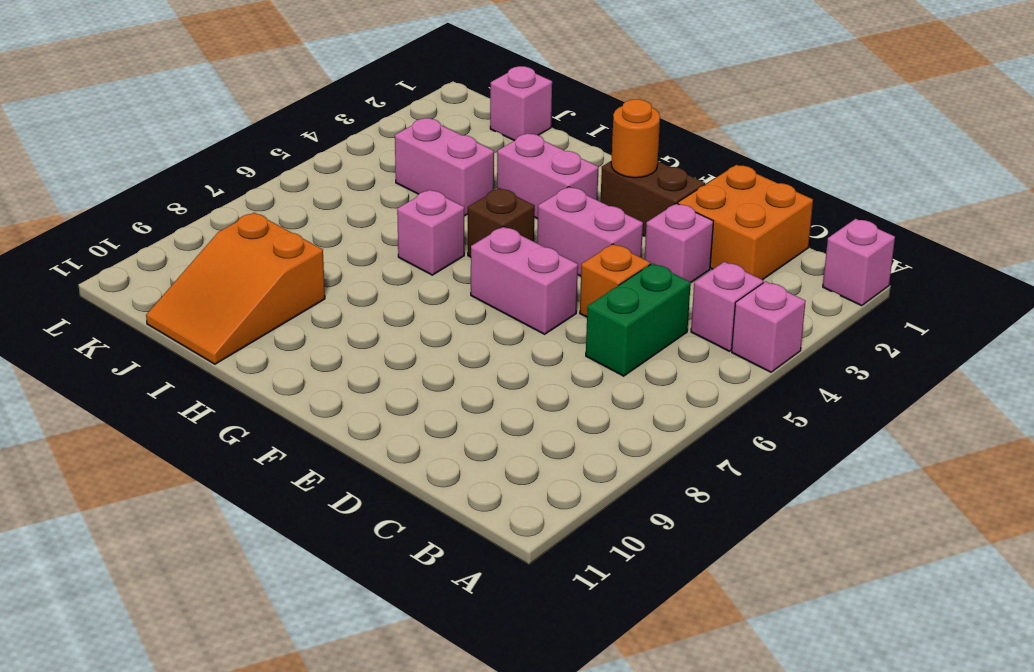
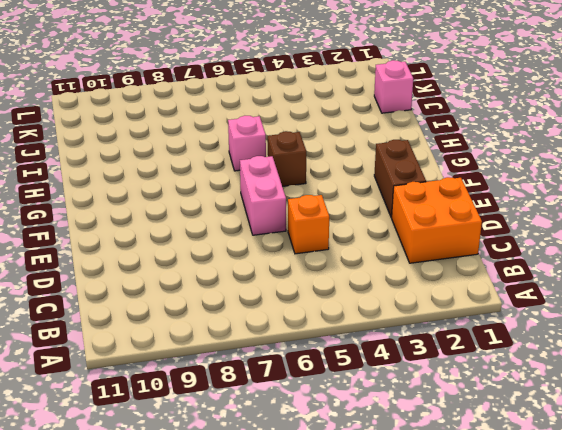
none -> pink brick A1 level 1
none -> pink brick A4 level 1
none -> pink brick B4 level 1

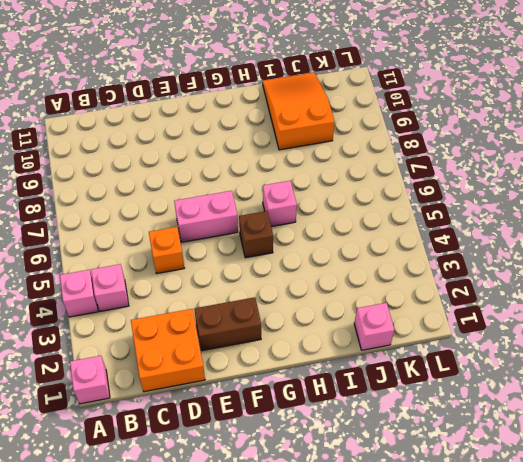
none -> green brick C5:C6 level 1
none -> pink brick D3 level 1
none -> pink brick E4:F4 level 1

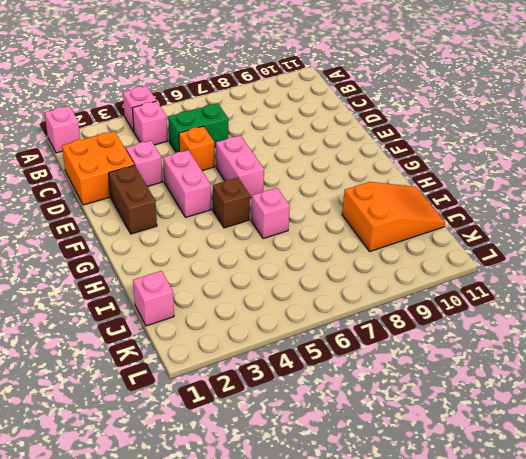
none -> pink brick G3:H3 level 1
none -> pink brick I4:J4 level 1
none -> orange round brick F2 level 2

